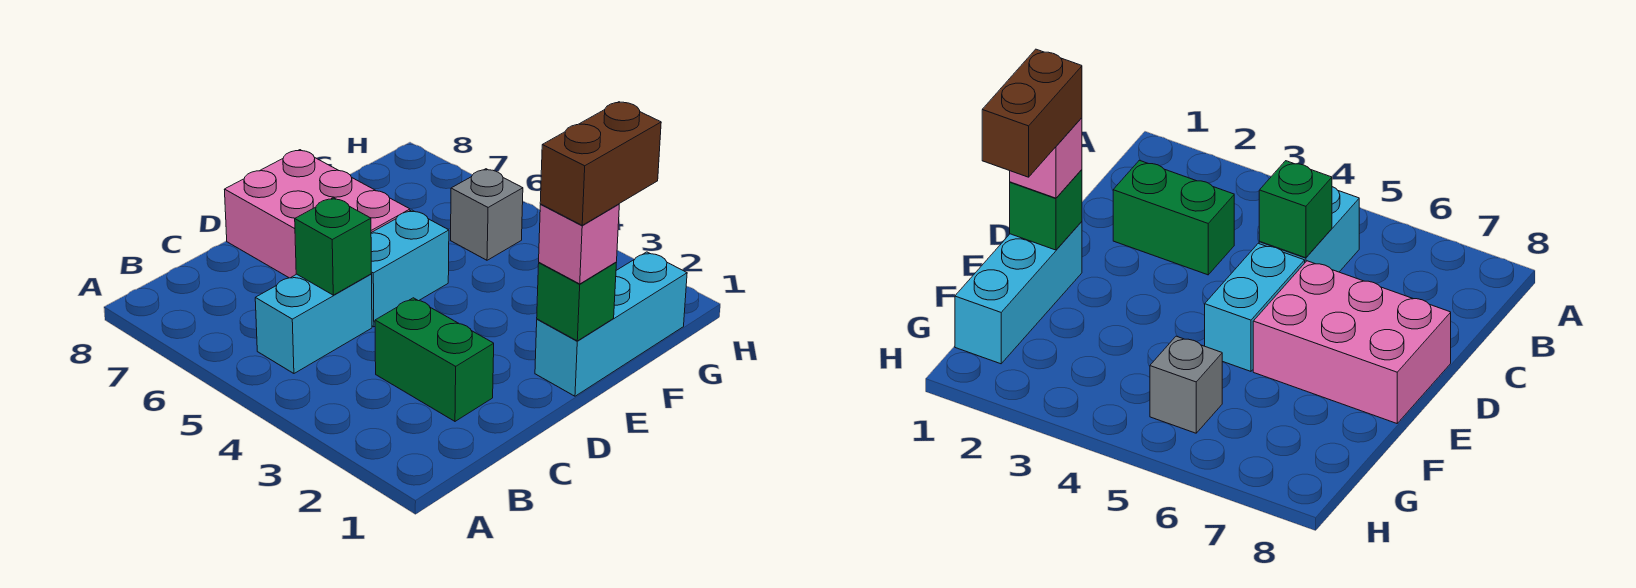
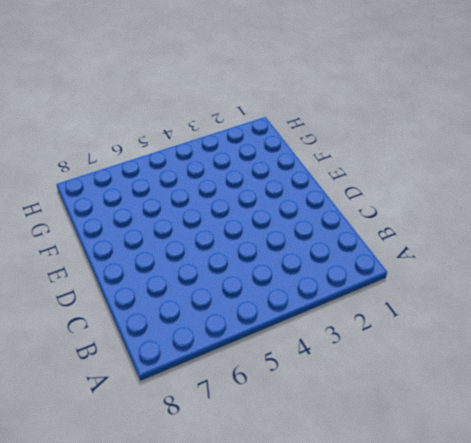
none -> cyan brick B5:C5 level 1
none -> green brick C2:C3 level 1

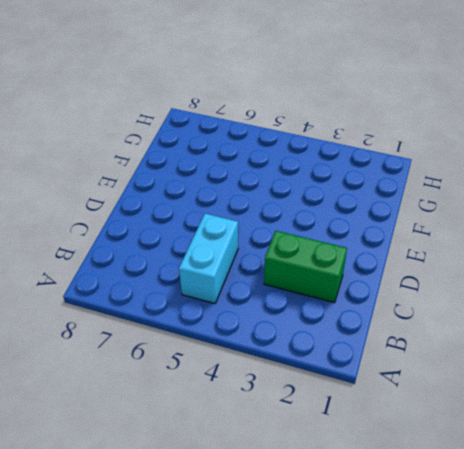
none -> cyan brick D5:E5 level 1
none -> pink brick D6:E8 level 1

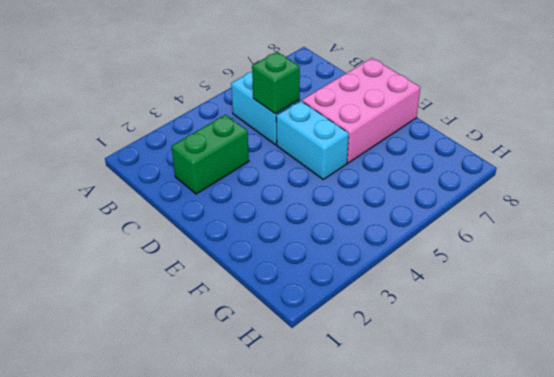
none -> cyan brick E1:G1 level 1
none -> grey brick G5 level 1

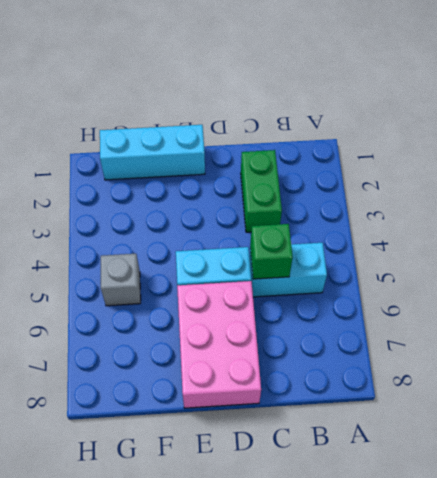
none -> green brick E1 level 2
none -> pink brick E1 level 3

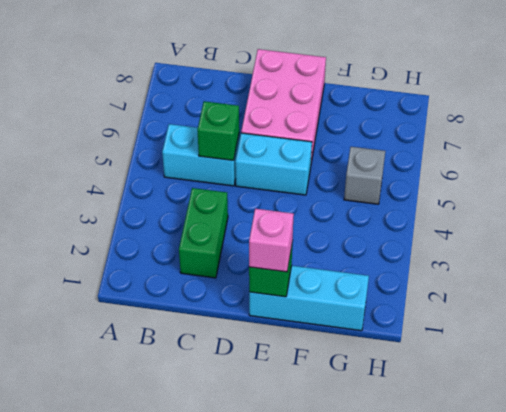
none -> brown brick E1:F1 level 4

